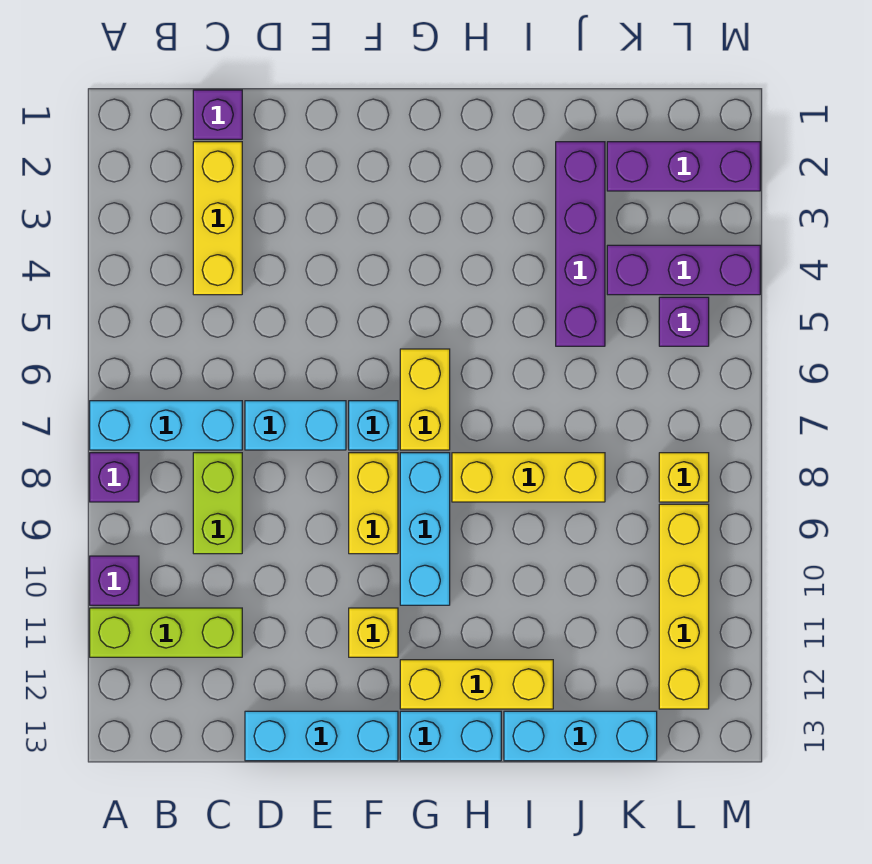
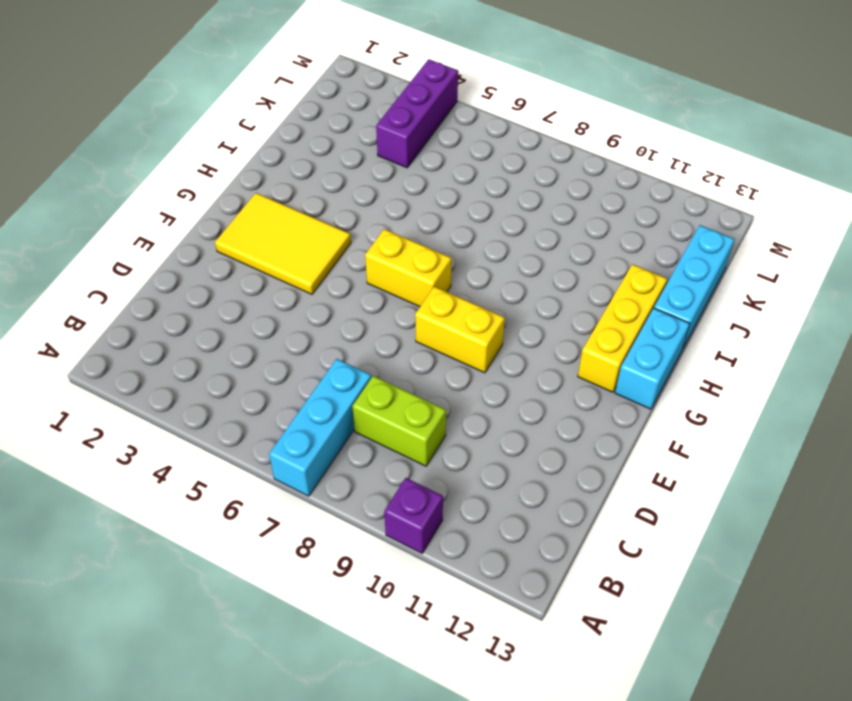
yellow tile F2:G4 level 1 -> none
none -> purple brick A8 level 1
none -> lime brick A11:C11 level 1
none -> purple brick C1 level 1

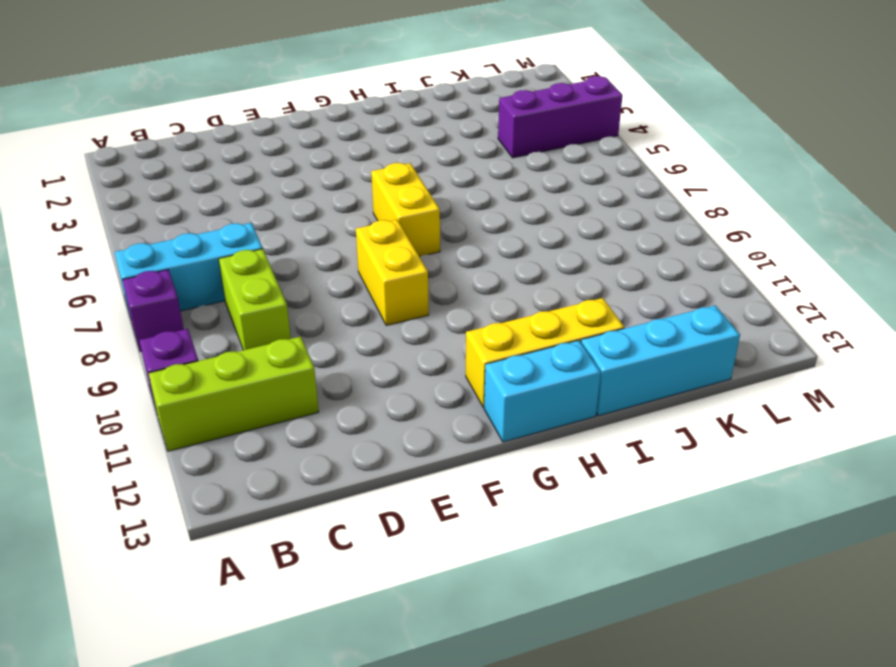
none -> purple brick C1 level 1
none -> yellow brick C2:C4 level 1
none -> cyan brick D7:E7 level 1

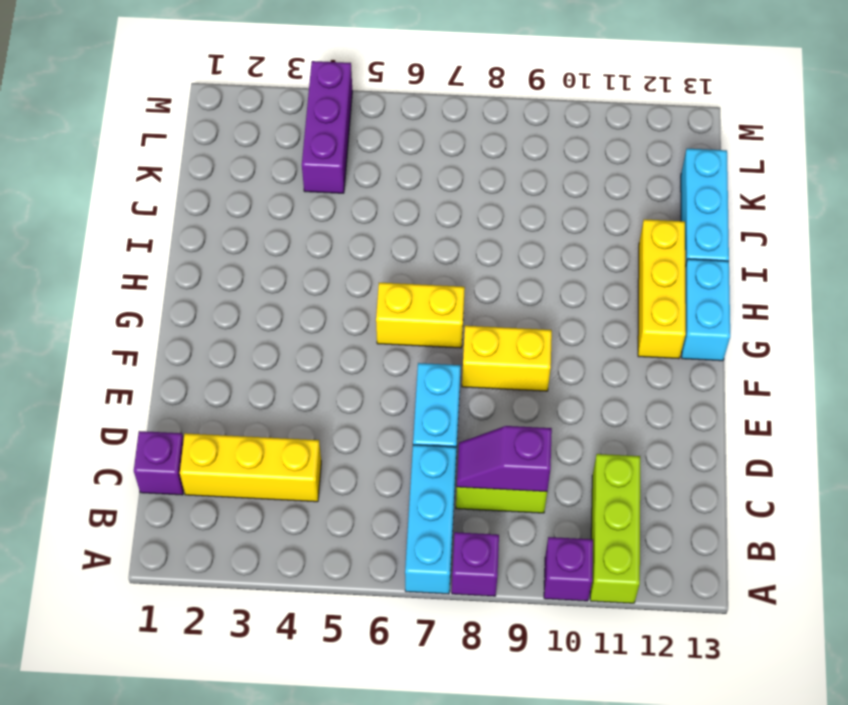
purple slope C8:C9 level 2 top 9 -> none
none -> cyan brick D13:F13 level 1
none -> cyan brick F7 level 1
none -> yellow brick F11 level 1

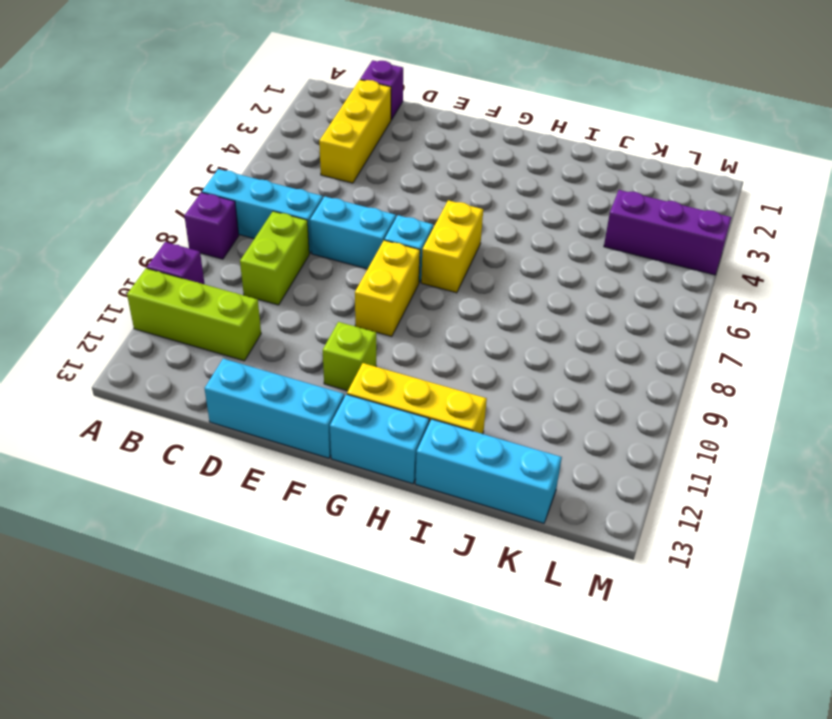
lime brick F11 level 1 -> yellow brick F11 level 1
none -> cyan brick G8:G10 level 1
none -> yellow brick H8:J8 level 1
none -> purple brick J2:J5 level 1

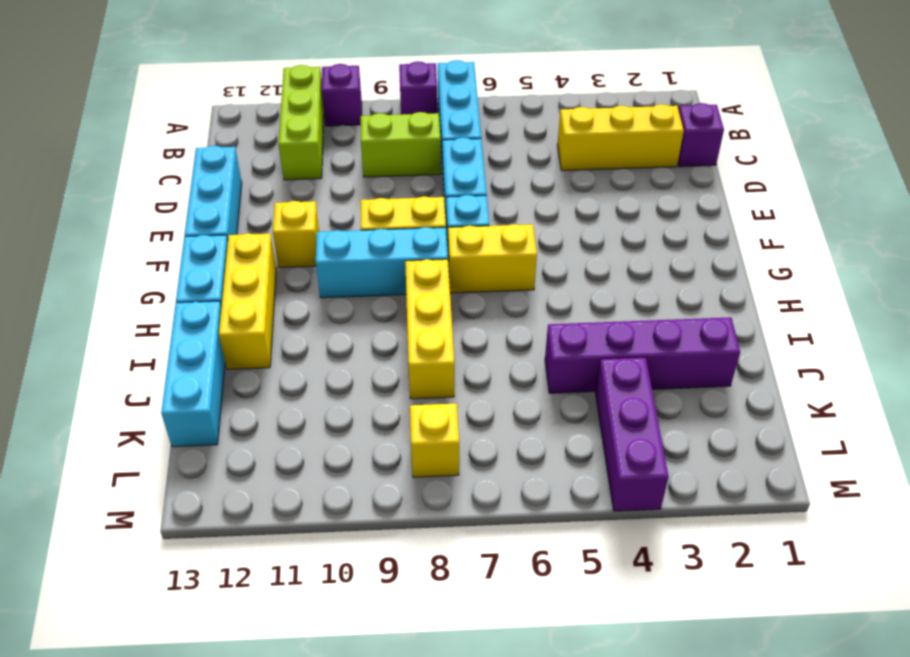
none -> purple brick K2:M2 level 1
none -> purple brick L5 level 1
none -> yellow brick L9:L12 level 1

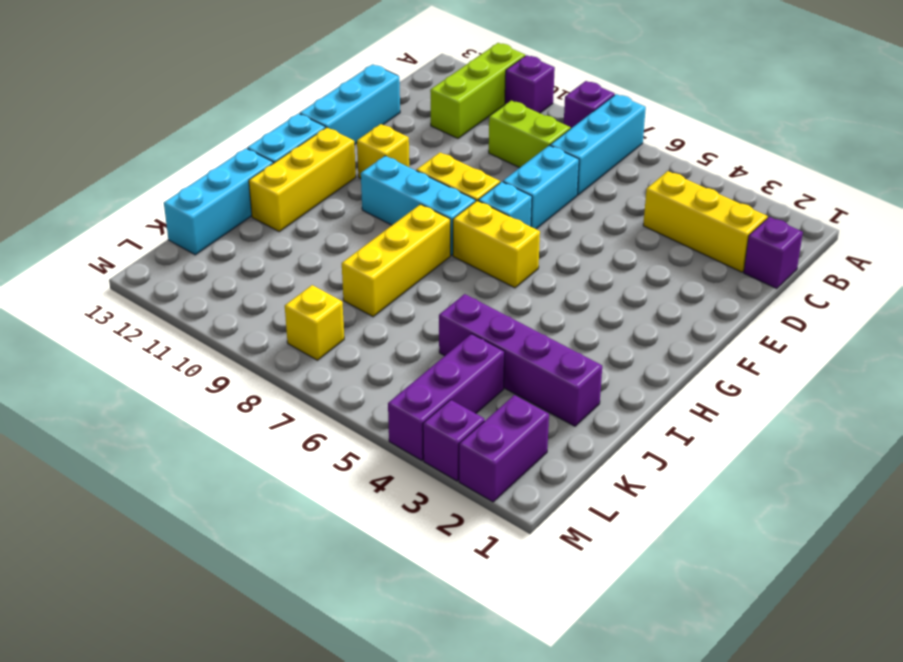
purple brick L2:M2 level 1 -> purple brick K2:M2 level 1
purple brick M3 level 1 -> purple brick L5 level 1
none -> yellow brick L9:L12 level 1

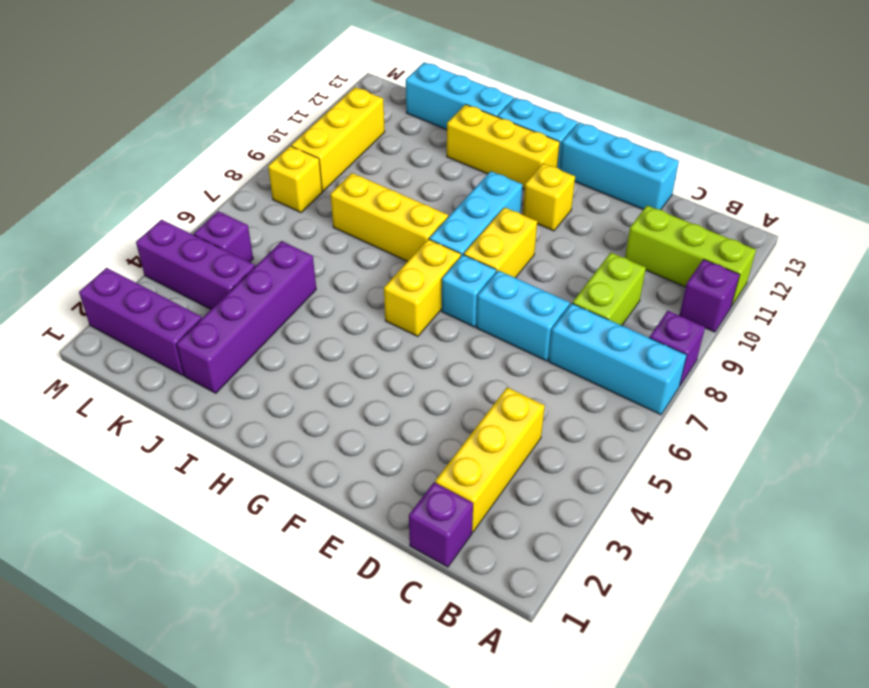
yellow brick L9:L11 level 1 -> yellow brick L9:L12 level 1

